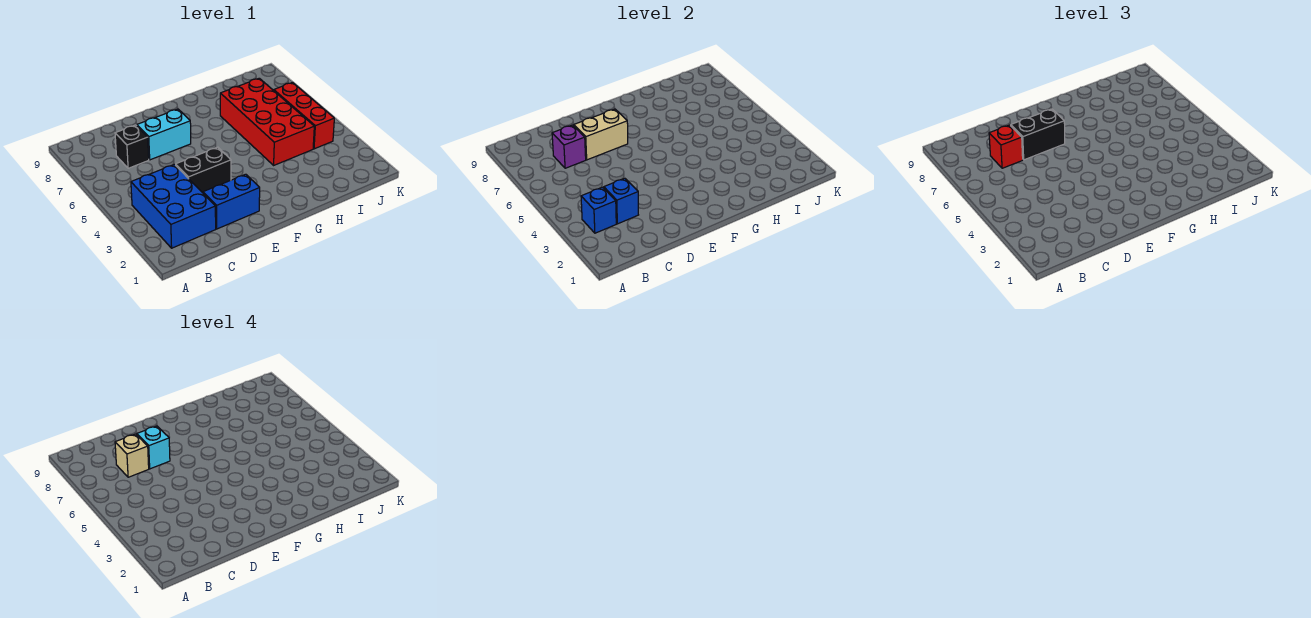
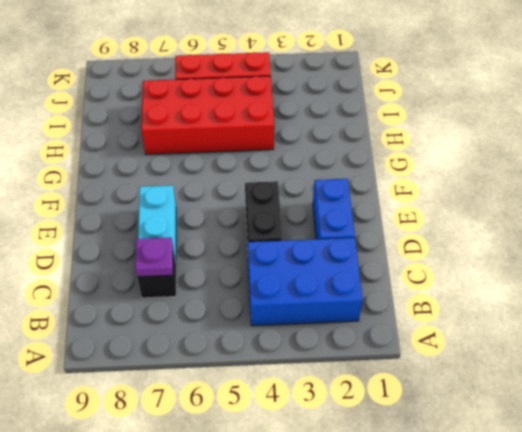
purple plate C7 level 2 -> purple brick C7 level 2
none -> blue brick B3 level 2
none -> blue brick C3 level 2
none -> tan brick D7:E7 level 2

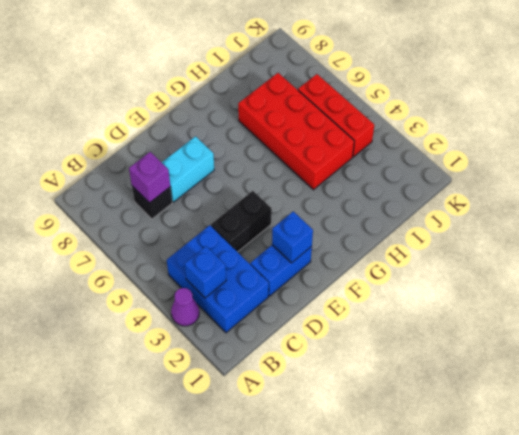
purple cone A3 level 1 -> none
blue brick E2 level 2 -> blue brick C3 level 2
none -> tan brick D7:E7 level 2
none -> red brick C7 level 3
none -> black brick D7:E7 level 3

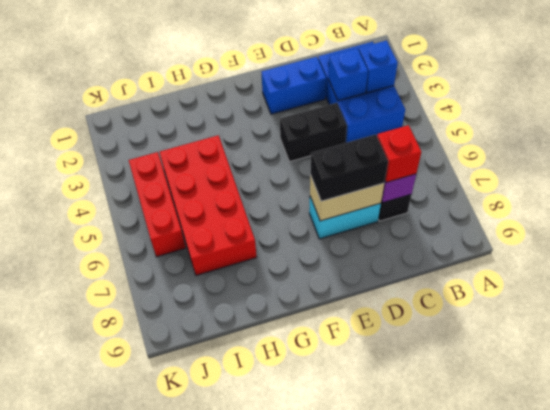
none -> tan brick C7 level 4
none -> cyan brick D7 level 4

